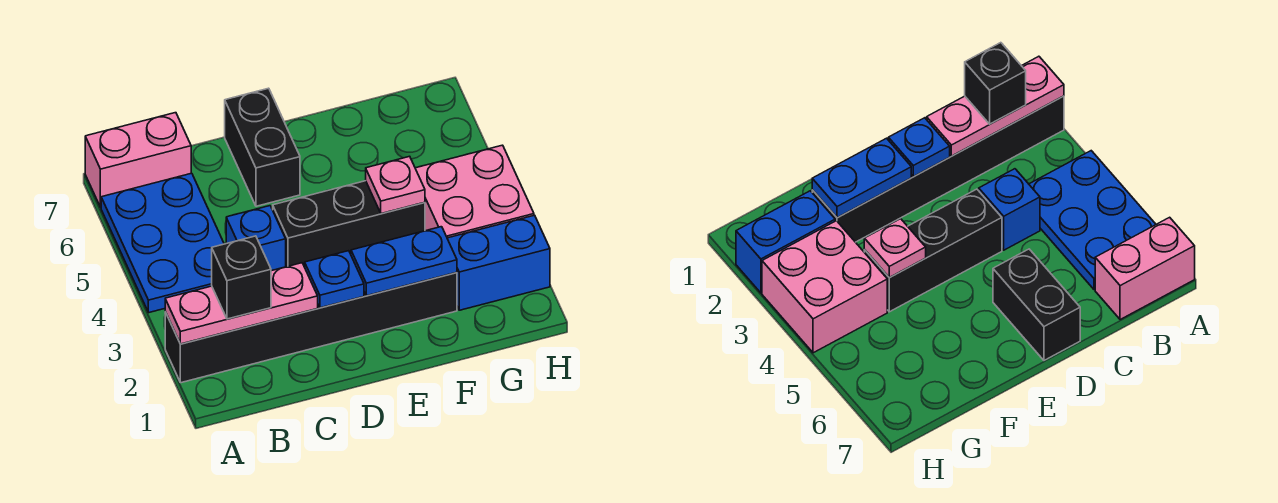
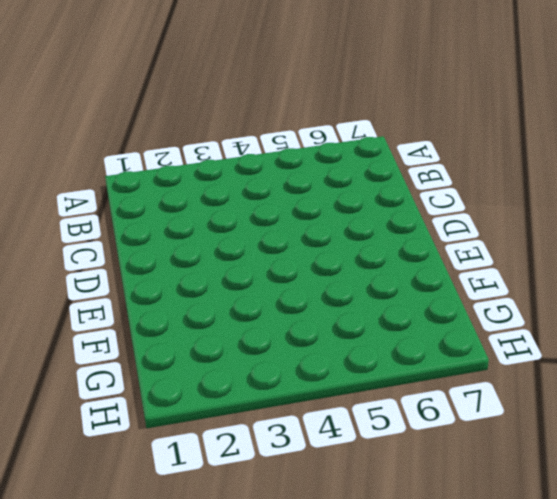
none -> black brick A2:F2 level 1
none -> blue plate A4:B6 level 1
none -> pink brick A7:B7 level 1

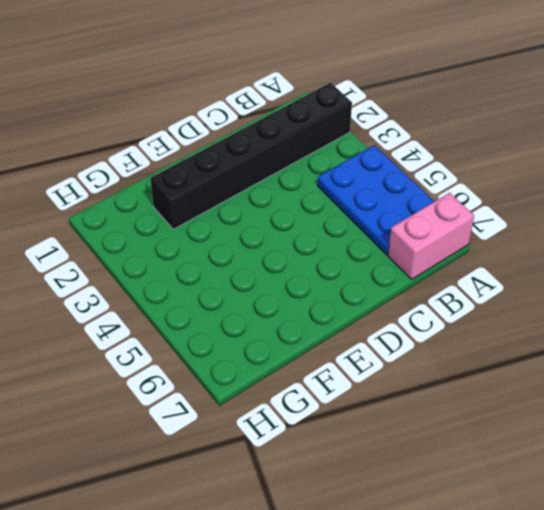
none -> blue brick C4 level 1
none -> black brick D4:F4 level 1
none -> black brick D6:D7 level 1

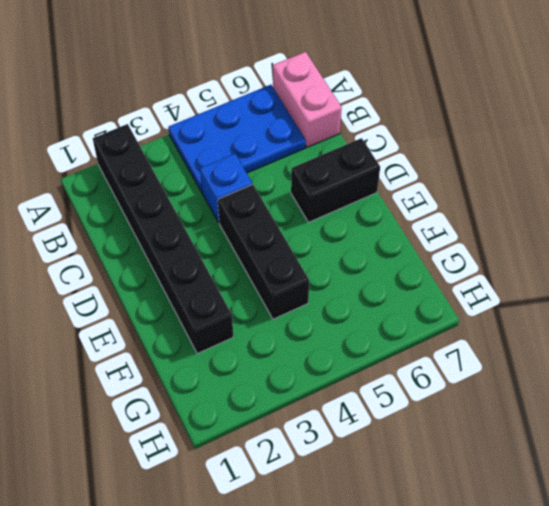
none -> blue brick G2:H2 level 1
none -> pink brick G3:H4 level 1
none -> pink plate A2:C2 level 2

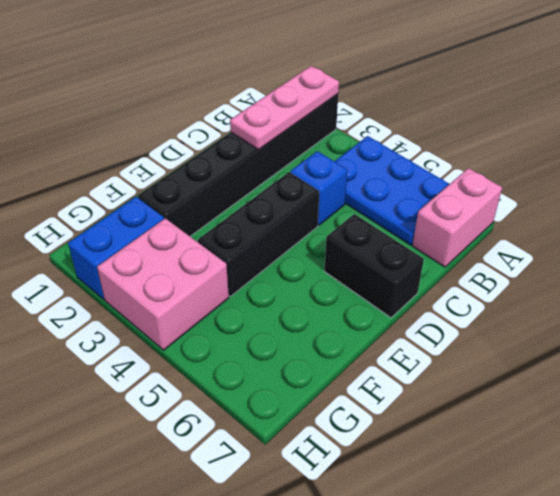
none -> blue plate D2 level 2
none -> blue plate E2:F2 level 2
none -> pink plate F4 level 2

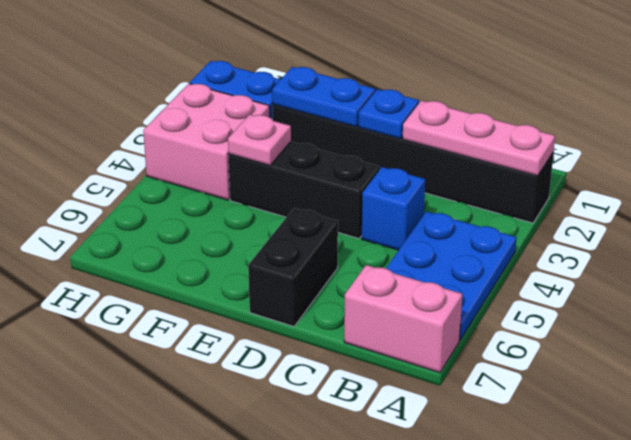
none -> black brick B2 level 3

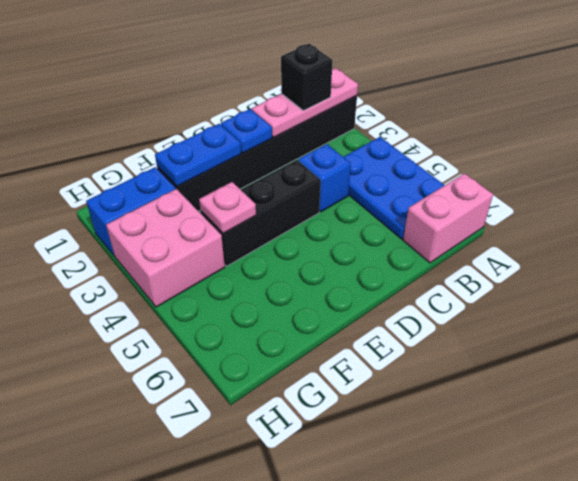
none -> black brick D6:D7 level 1

